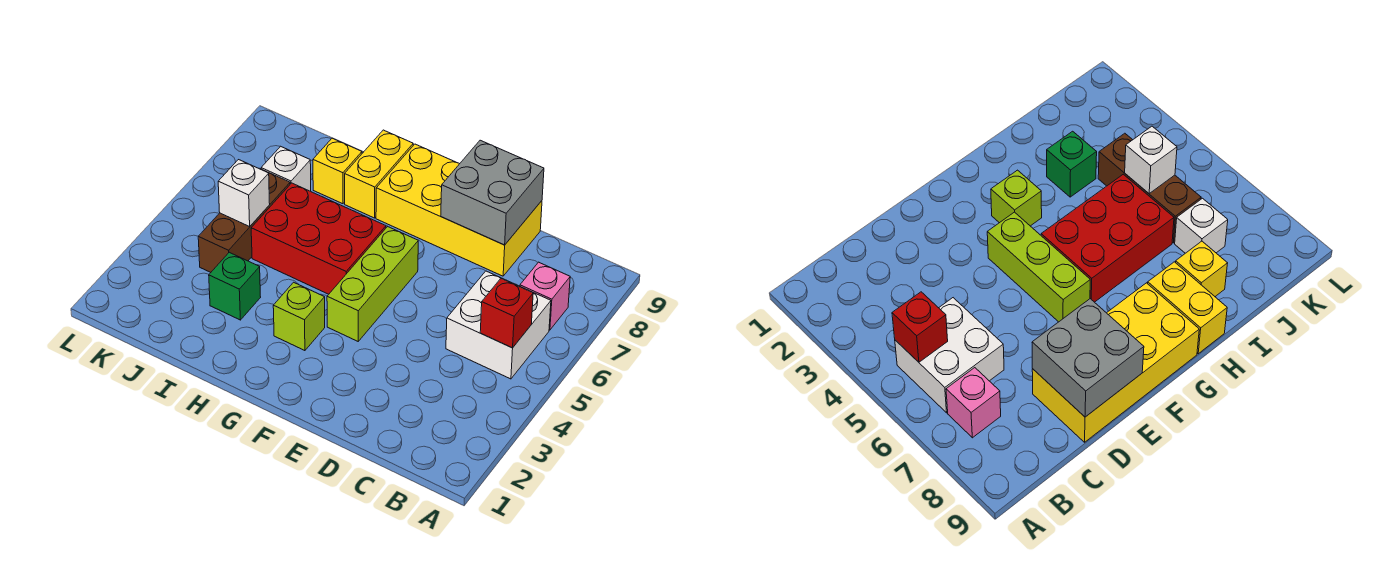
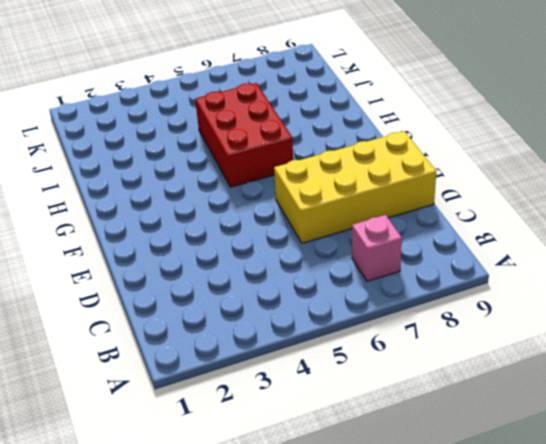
yellow brick D6:E9 level 1 -> yellow brick D8:G9 level 1
none -> white brick B5:C6 level 1
none -> lime brick F4:F6 level 1
none -> lime brick G3 level 1

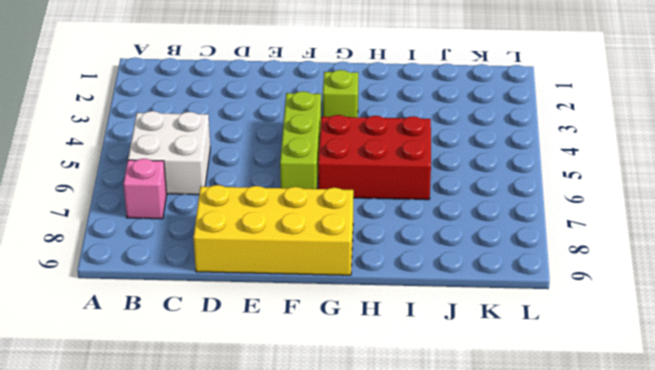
none -> yellow brick H8:H9 level 1
none -> green brick I3 level 1
none -> yellow brick I8 level 1

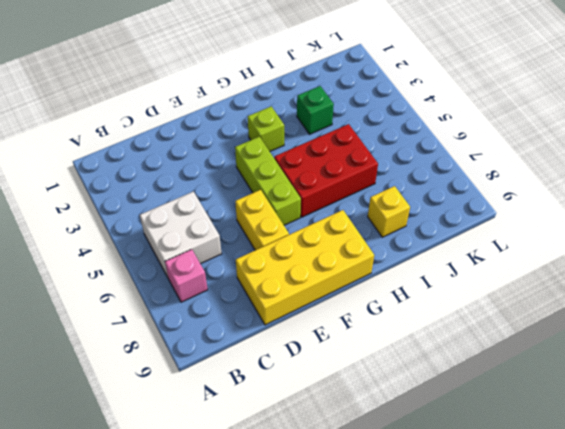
yellow brick E6:E7 level 1 -> yellow brick H8:H9 level 1
none -> brown brick J4:J6 level 1
none -> white brick J7 level 1
none -> red brick B5 level 2

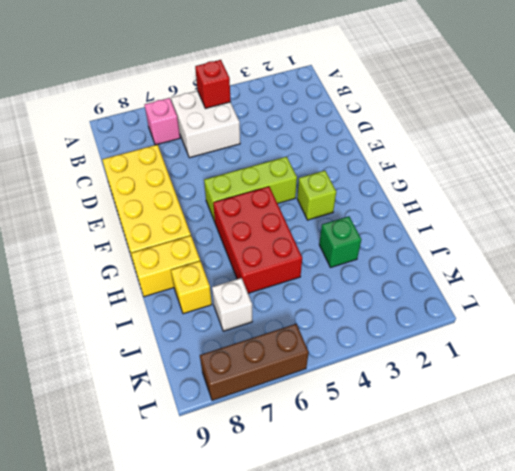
brown brick L6:L8 level 1 -> brown brick J4:J6 level 1
none -> grey brick D8:E9 level 2
none -> white brick J5 level 2

